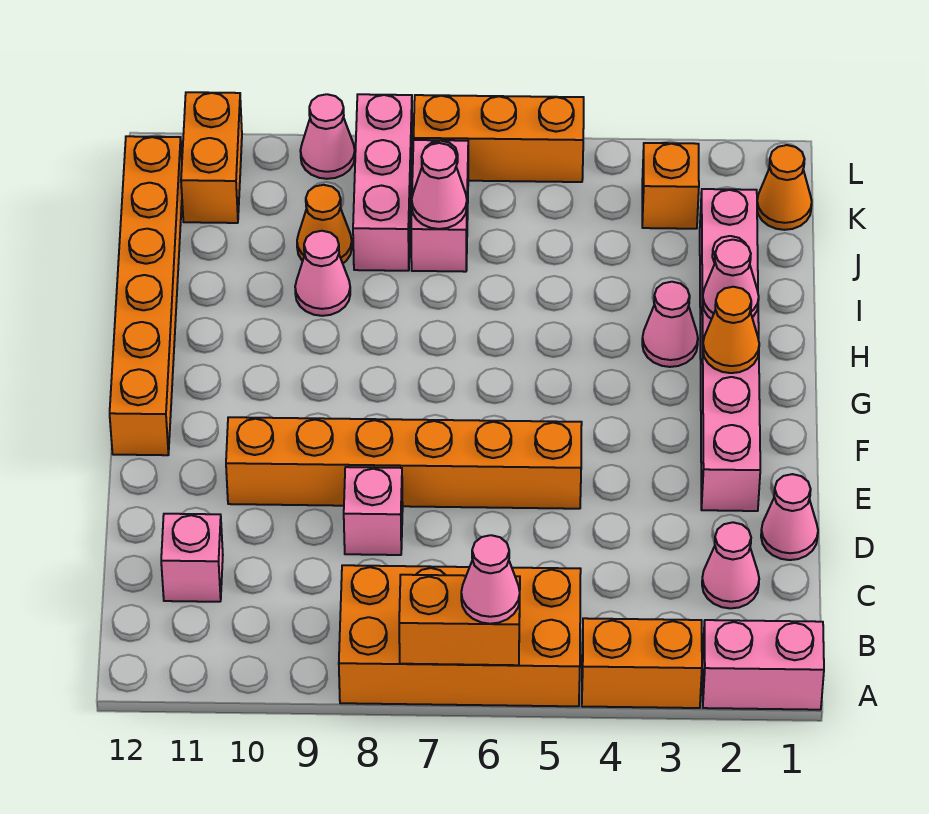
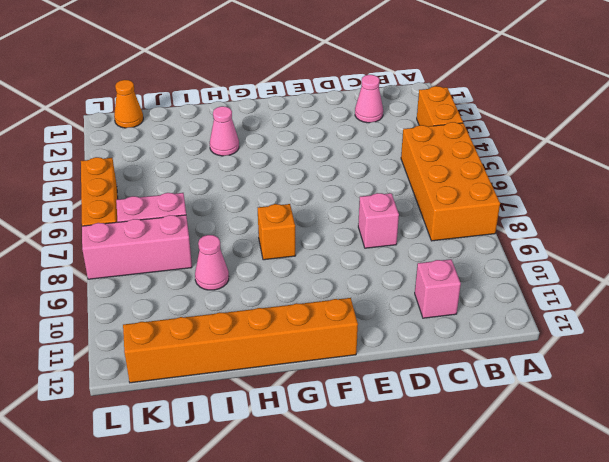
orange brick G8 level 1 -> orange brick K3 level 1
none -> pink brick A1:A2 level 1
none -> pink cone D1 level 1
none -> pink brick E2:J2 level 1

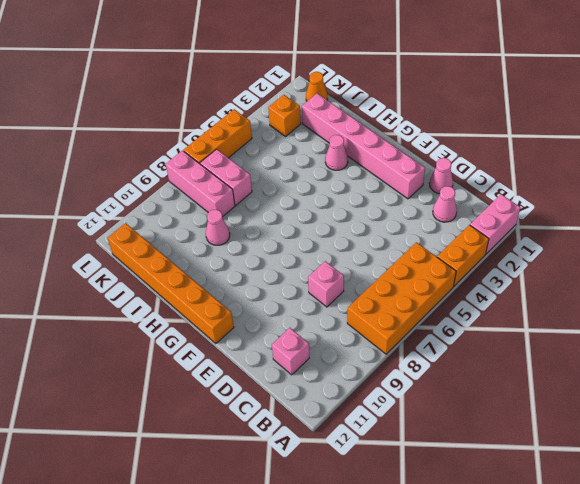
none -> orange brick E5:E10 level 1
none -> orange cone J9 level 1
none -> orange brick K11:L11 level 1

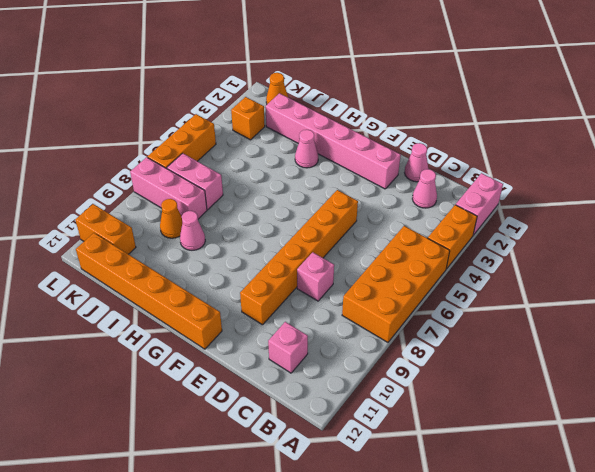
none -> pink cone L9 level 1
none -> orange brick A6:A7 level 2
none -> orange cone G2 level 2

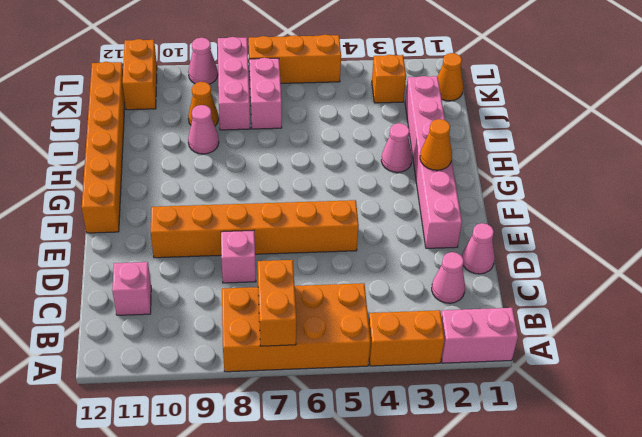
orange brick A7:B7 level 2 -> orange brick A6:A7 level 2
none -> pink cone H2 level 2
none -> pink cone J7 level 2
none -> pink cone A6 level 3

